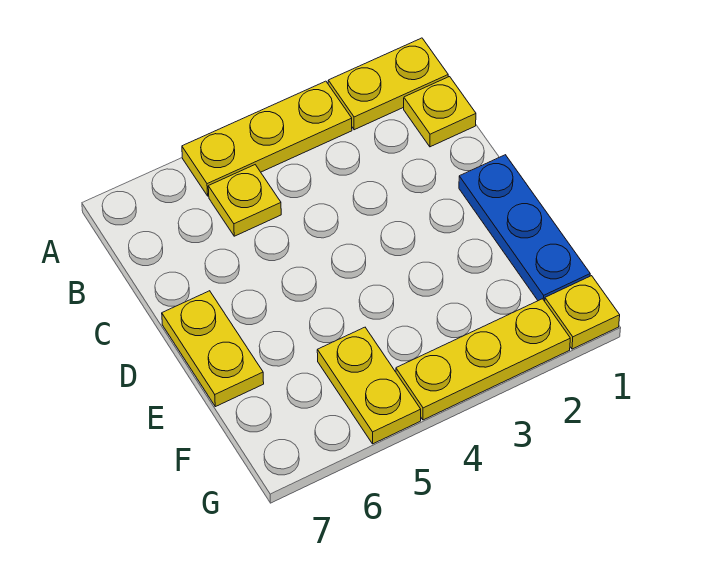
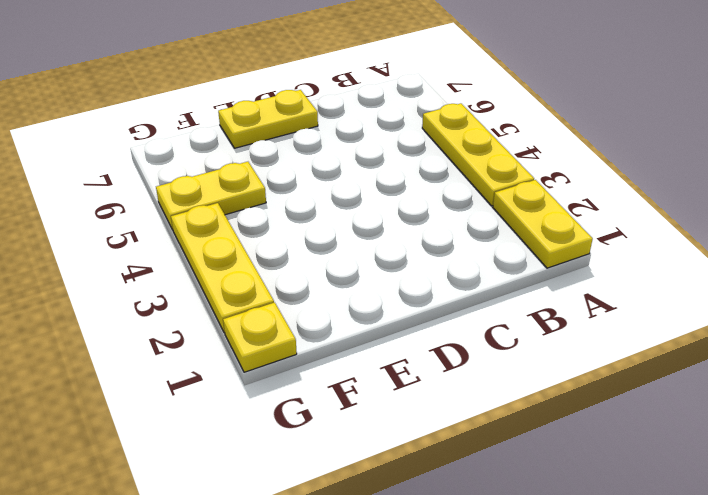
none -> yellow plate B1 level 1
none -> yellow plate B5 level 1

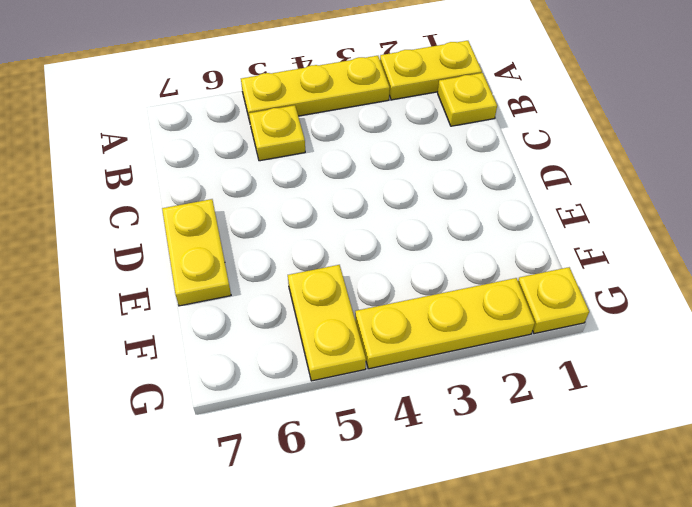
none -> blue plate D1:F1 level 1

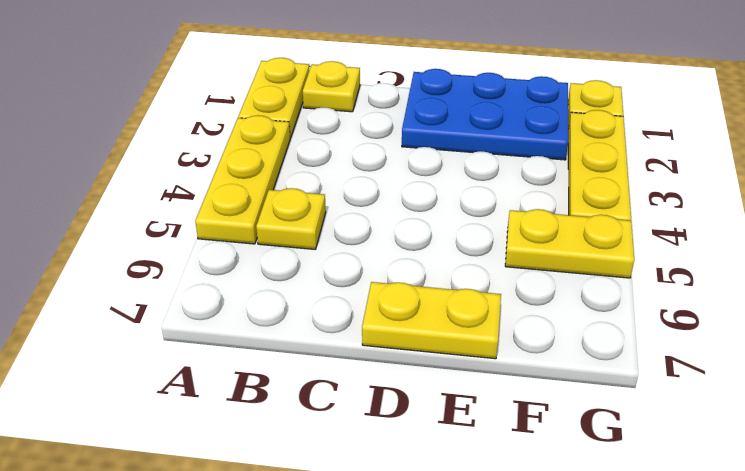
blue plate D1:F2 level 1 -> blue plate D1:F1 level 1

